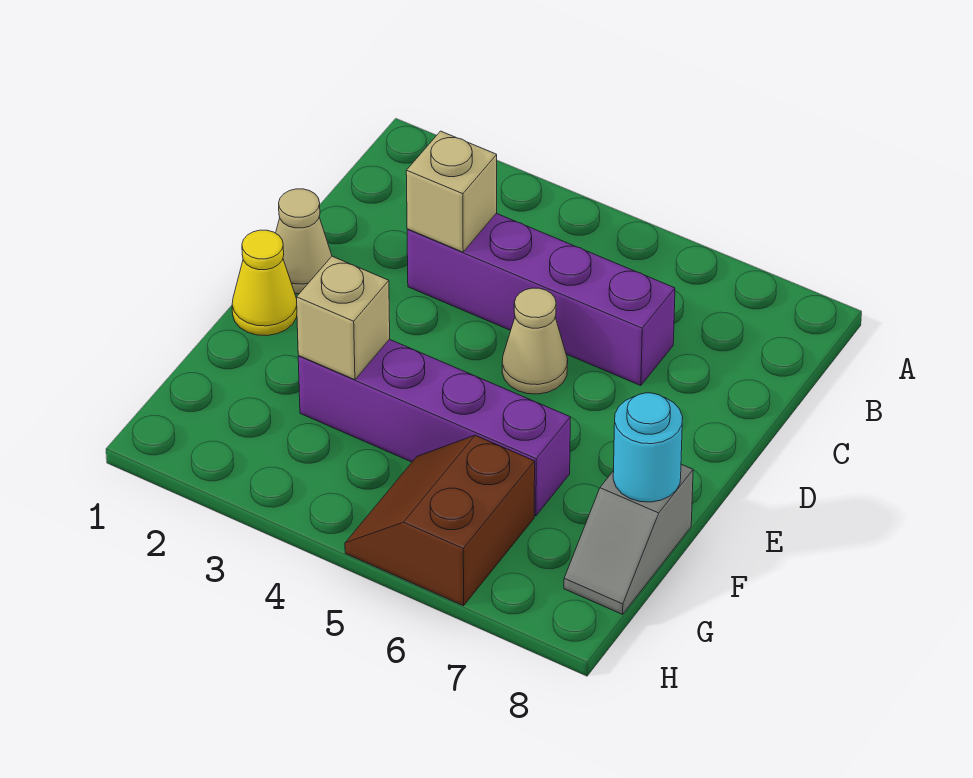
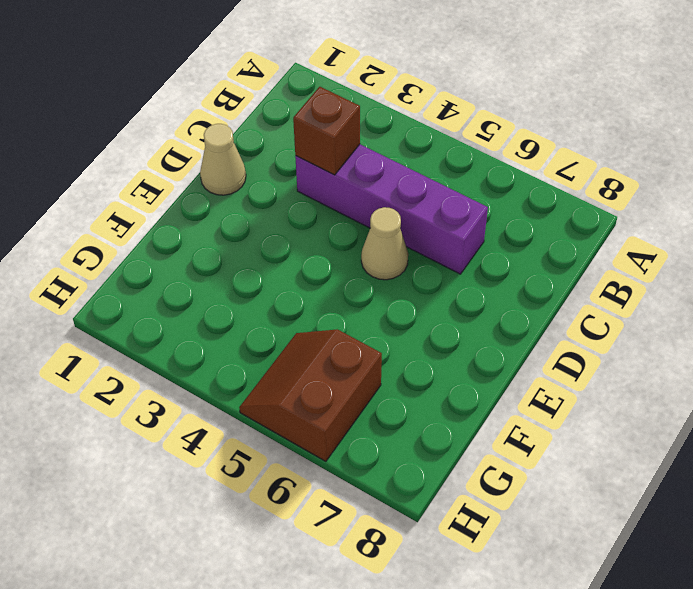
brown brick C3 level 2 -> tan brick C3 level 2
none -> yellow cone E1 level 1
none -> purple brick F3:F6 level 1

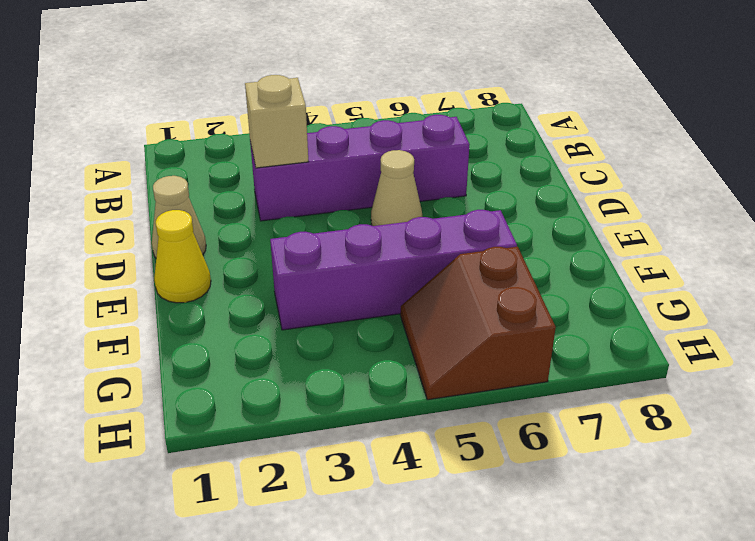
none -> grey slope F8:G8 level 1 top F
none -> tan brick F3 level 2

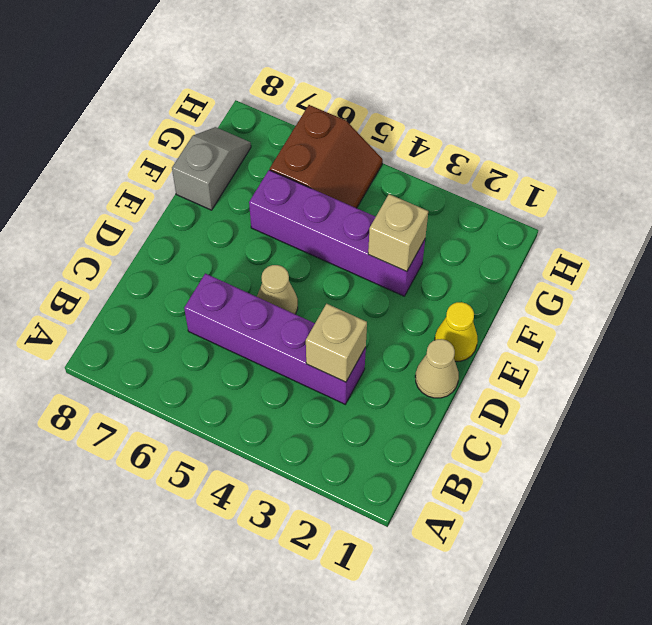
none -> cyan round brick F8 level 2

